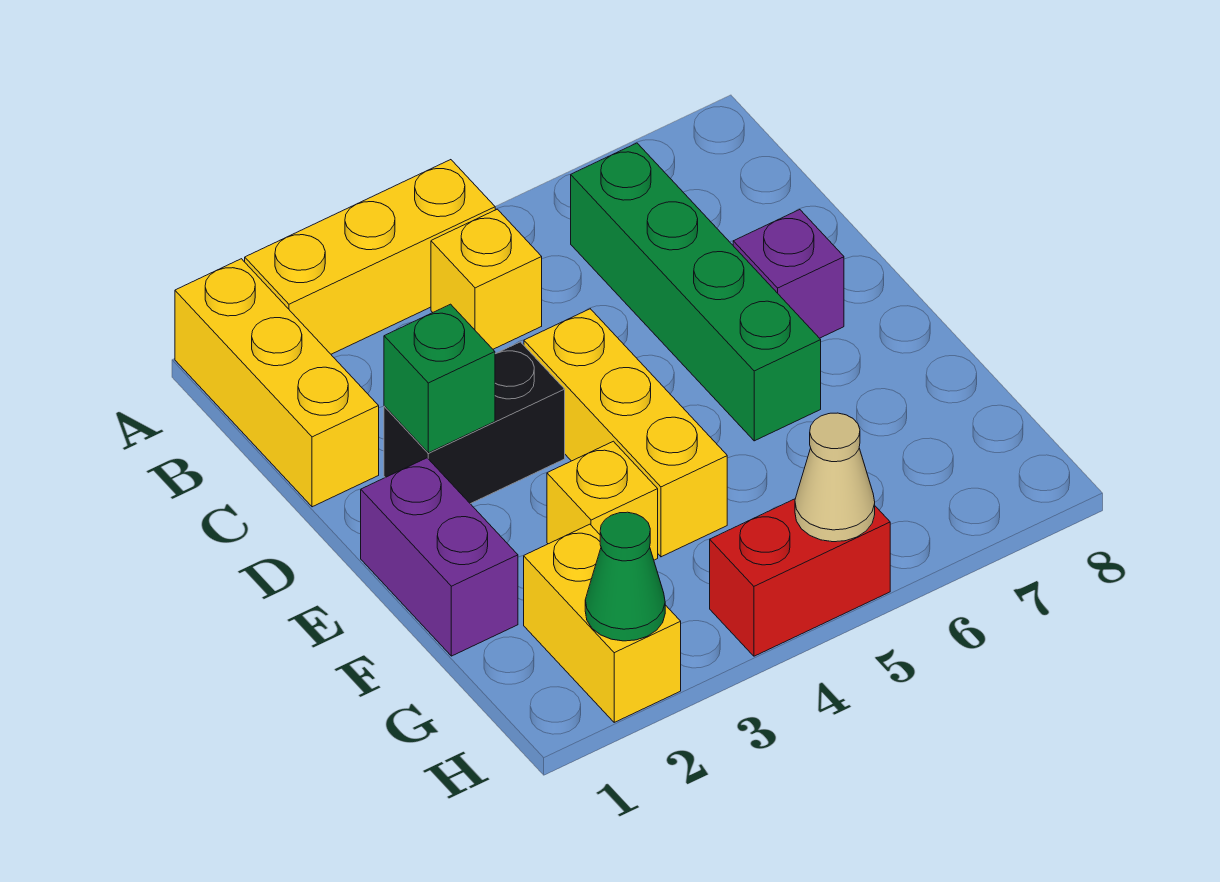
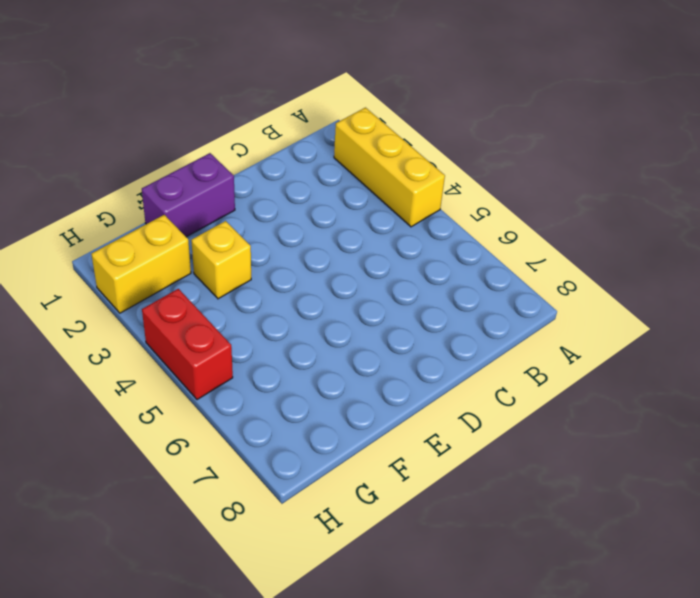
none -> yellow brick A1:C1 level 1
none -> yellow brick B4 level 1
none -> green brick B6:E6 level 1

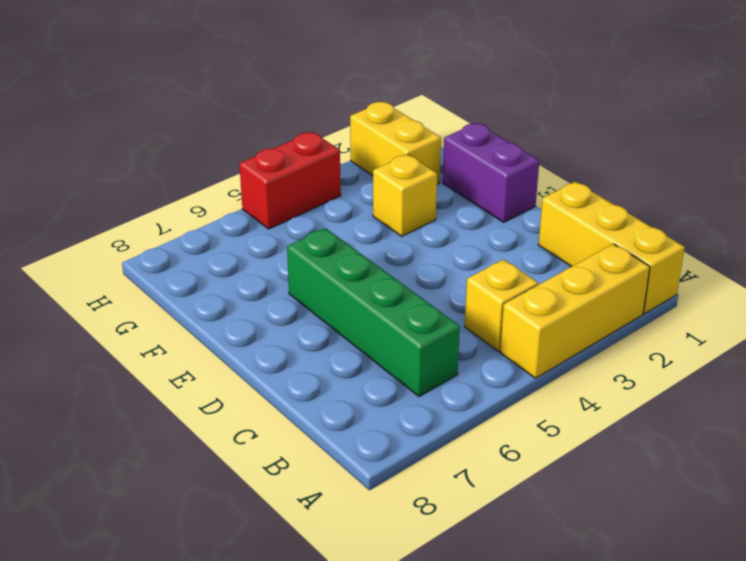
none -> black brick D2:D3 level 1
none -> yellow brick D4:F4 level 1
none -> purple brick D7 level 1

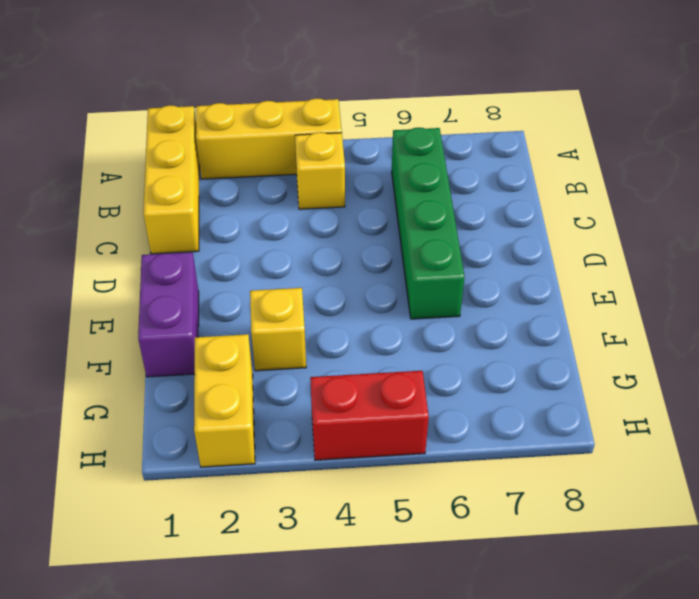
none -> black brick D2:D3 level 1
none -> yellow brick D4:F4 level 1
none -> purple brick D7 level 1

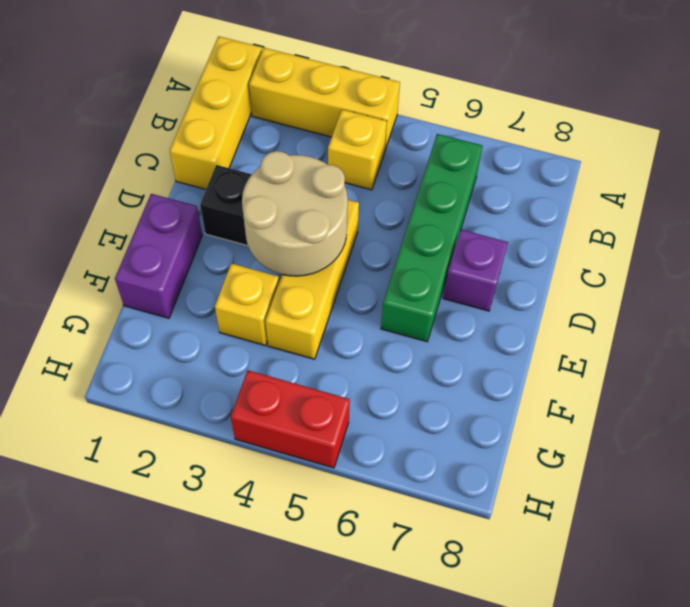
tan round brick D3:E4 level 2 -> none
none -> yellow brick G2:H2 level 1
none -> green brick D2 level 2
none -> green cone H2 level 2

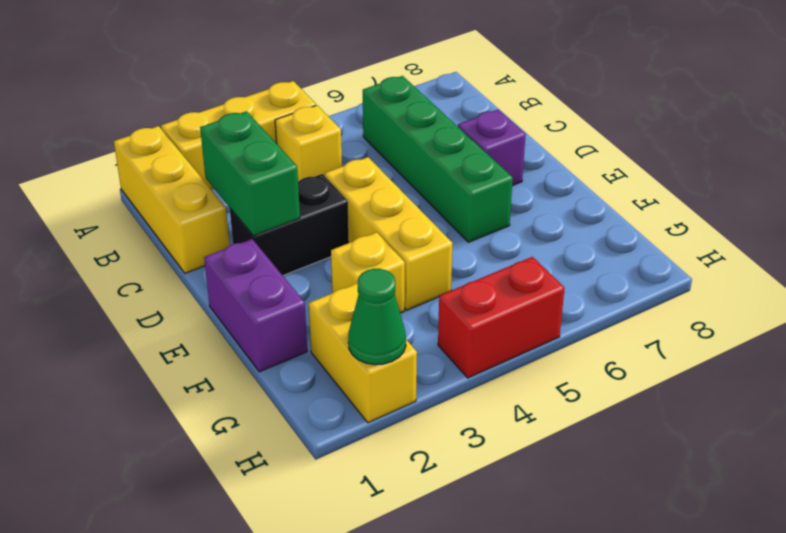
green brick C2:D2 level 2 -> green brick D2 level 2
none -> tan cone H5 level 2

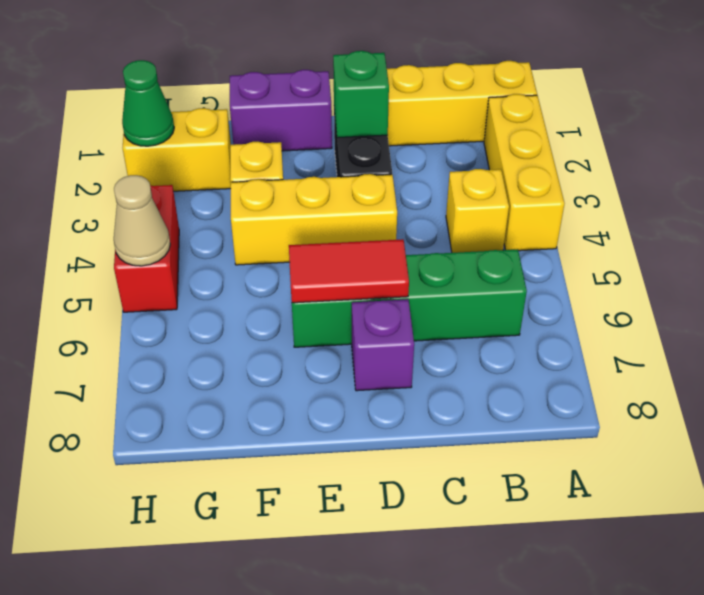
red tile D6:E6 level 2 -> none

